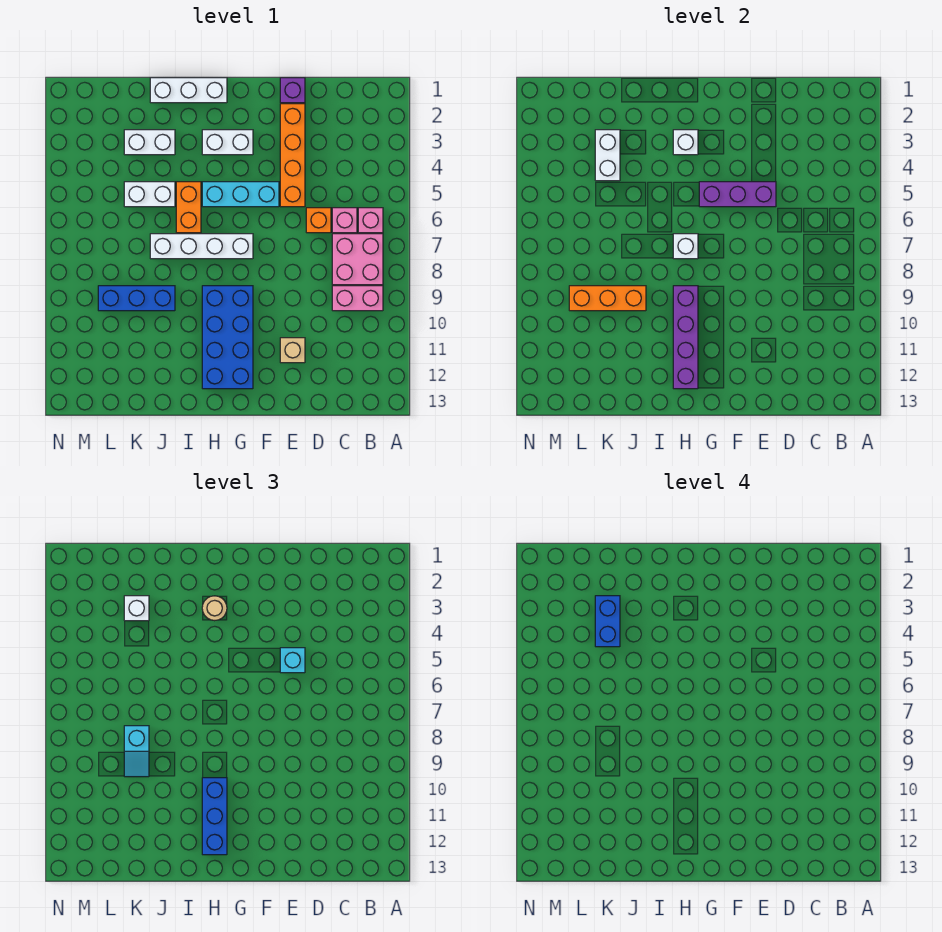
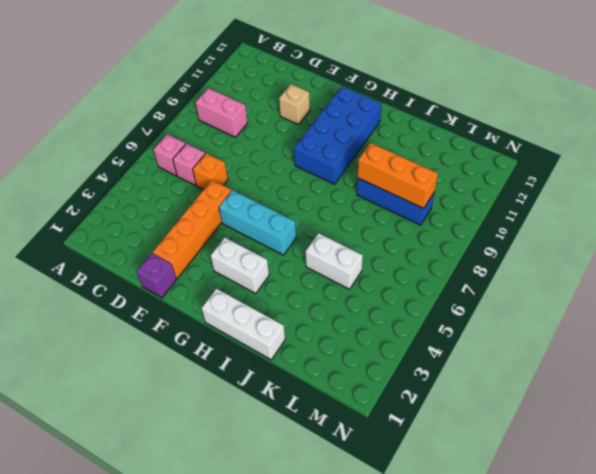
none -> pink brick B7:C8 level 1
none -> white brick G7:J7 level 1
none -> orange brick I5:I6 level 1

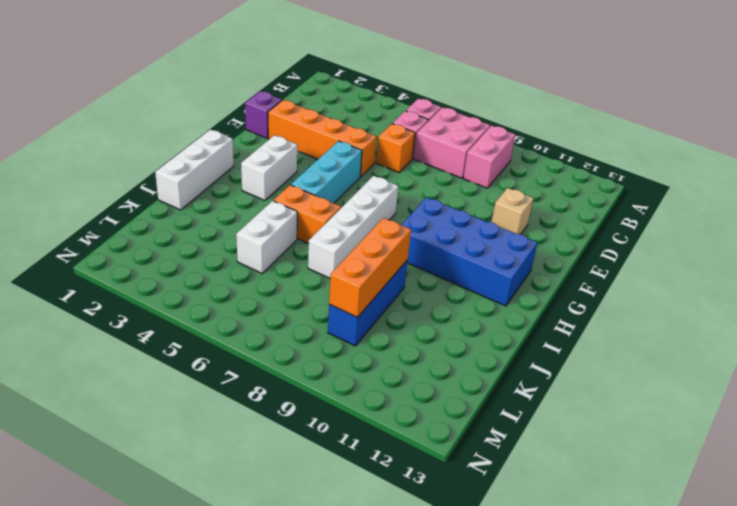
none -> white brick J3:K3 level 1
none -> purple brick E5:G5 level 2
none -> white brick H3 level 2

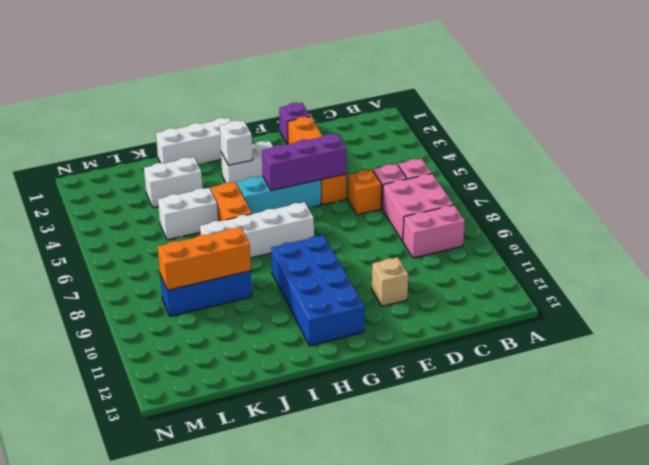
none -> white brick H7 level 2
none -> purple brick H9:H12 level 2
none -> white brick K3:K4 level 2

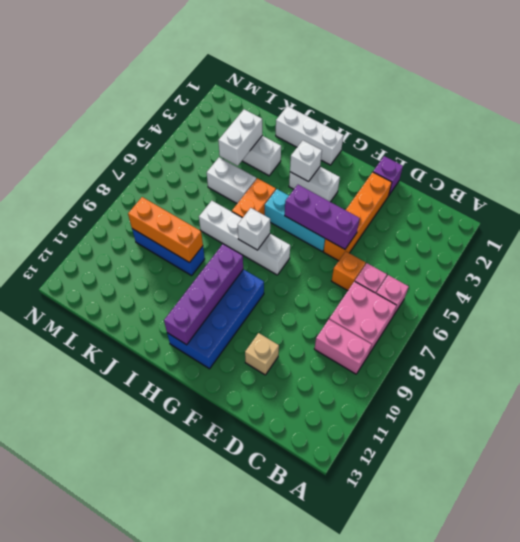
none -> cyan brick E5 level 3
none -> tan round brick H3 level 3
none -> blue brick H10:H12 level 3

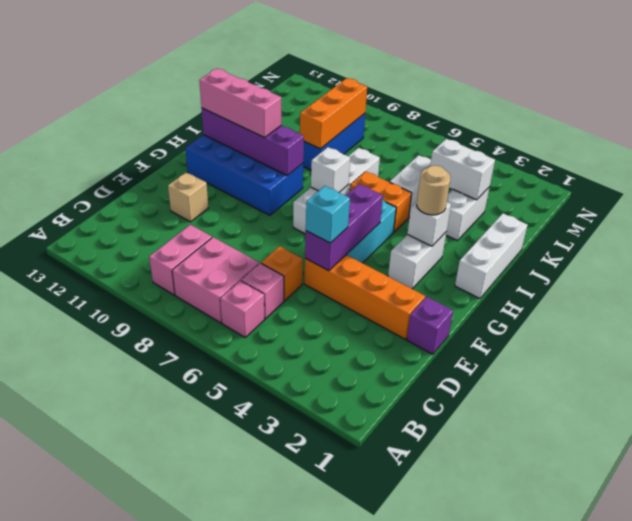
pink brick H10:H12 level 3 -> blue brick H10:H12 level 3
none -> white brick K3 level 3
none -> cyan slope K8:K9 level 3 top 8
none -> blue brick K3:K4 level 4

